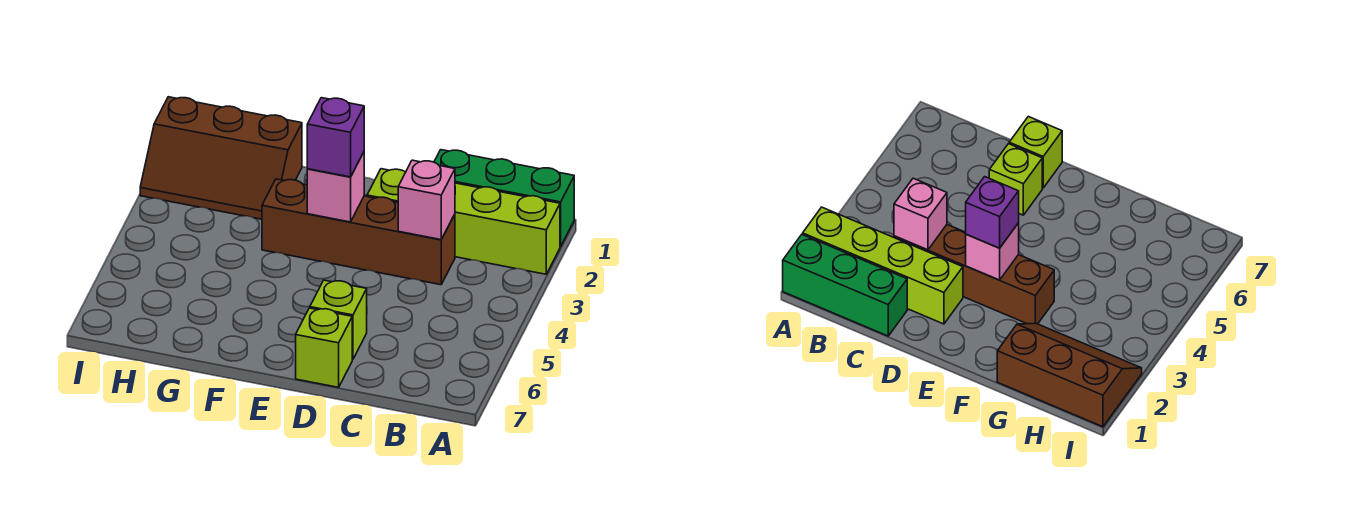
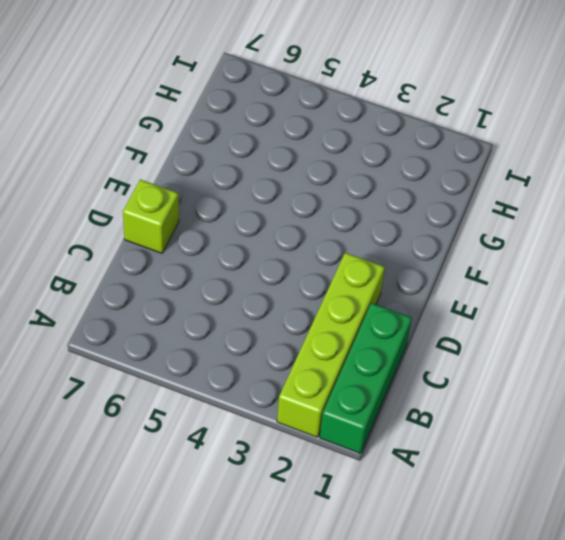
none -> brown brick C3:F3 level 1
none -> lime brick D6 level 1

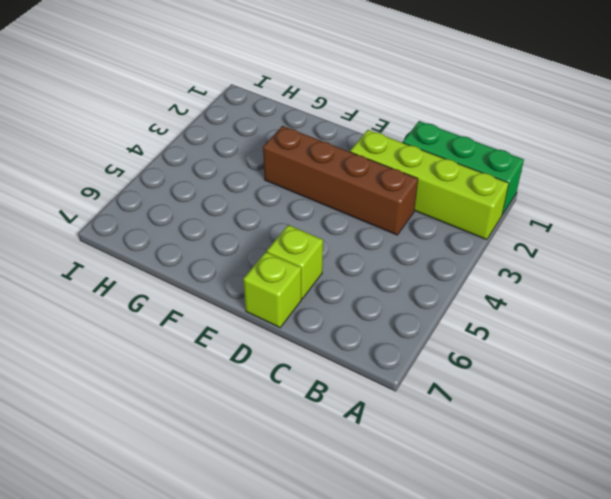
none -> brown slope G1:I2 level 1 top 1
none -> pink brick C3 level 2

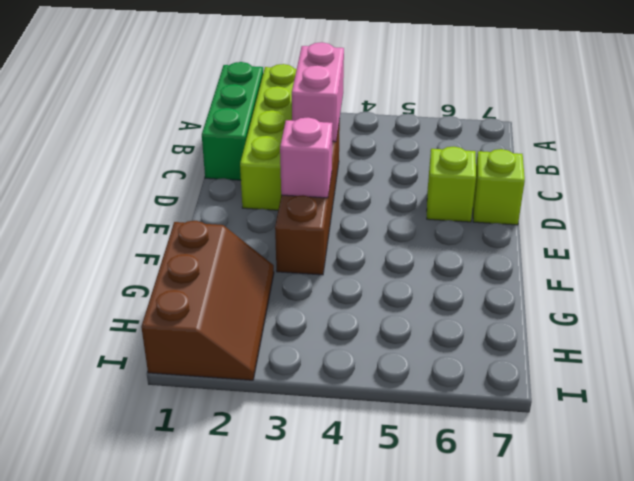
pink brick B3:C3 level 2 -> pink brick C3 level 2
none -> purple brick E3 level 3

